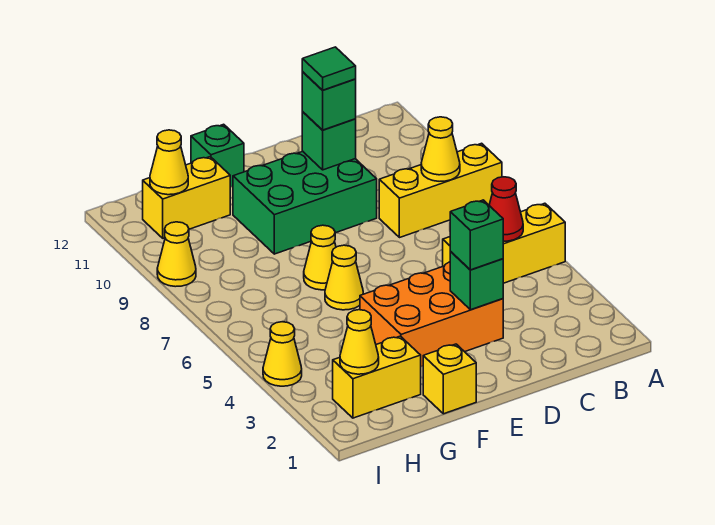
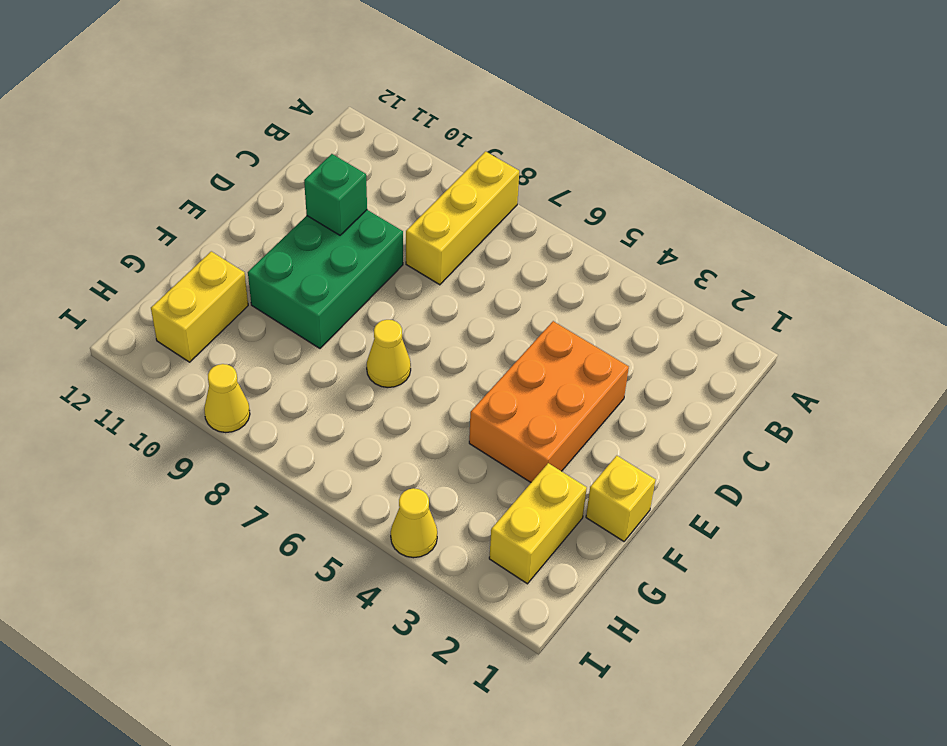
none -> yellow brick A5:C5 level 1
none -> yellow cone F6 level 1
none -> green brick F12 level 1

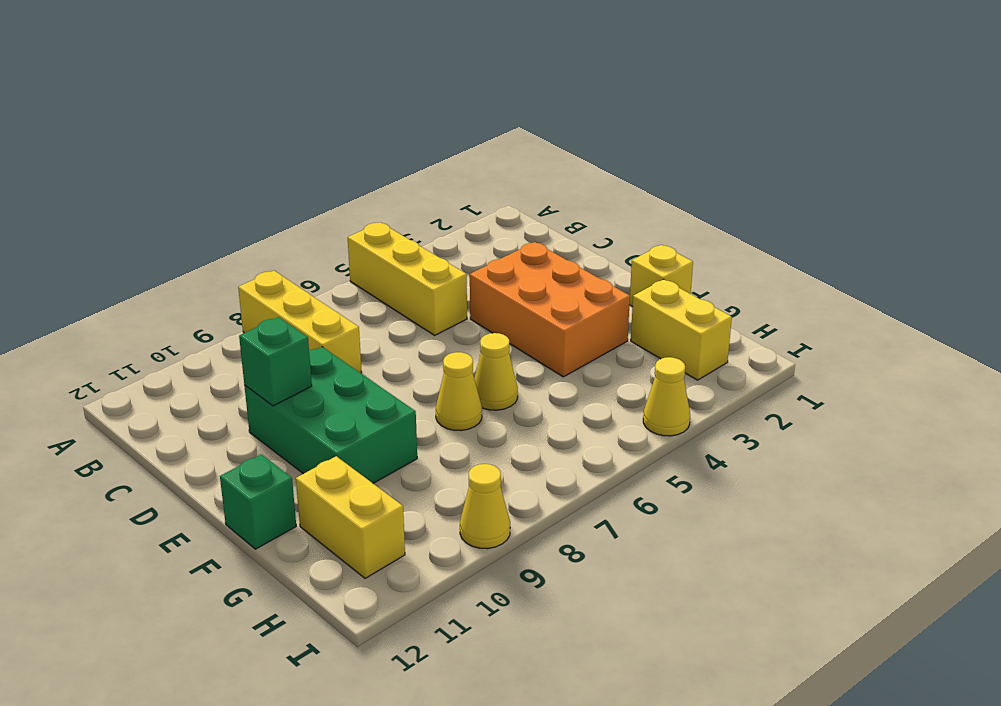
none -> red cone B5 level 2
none -> yellow cone B8 level 2
none -> green brick D3 level 2

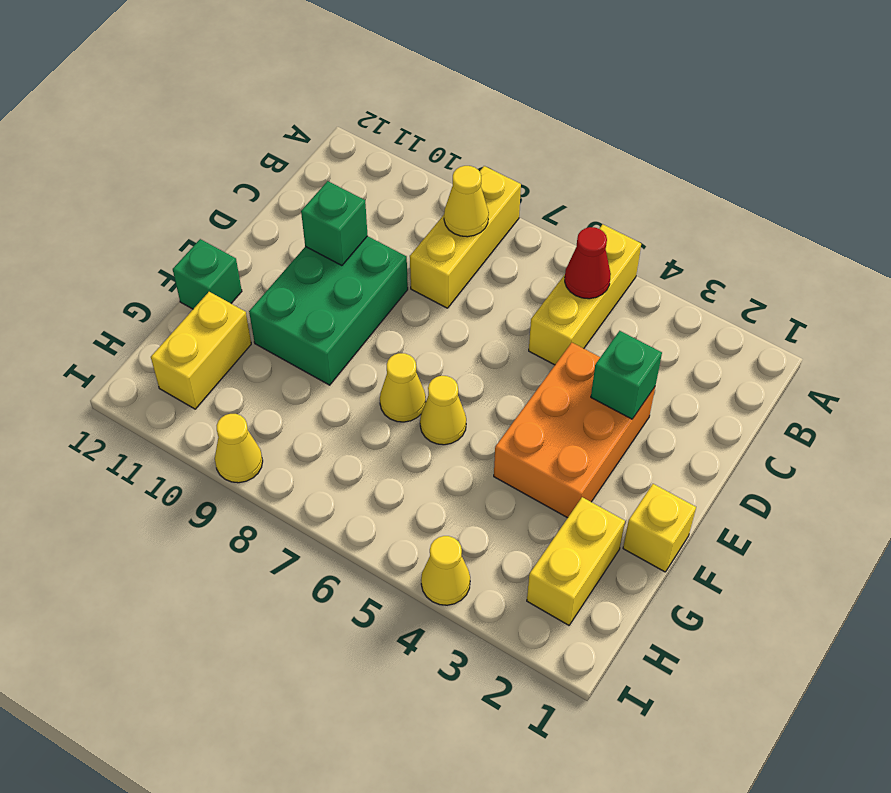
none -> yellow cone H2 level 2
none -> yellow cone H11 level 2
none -> green brick D3 level 3

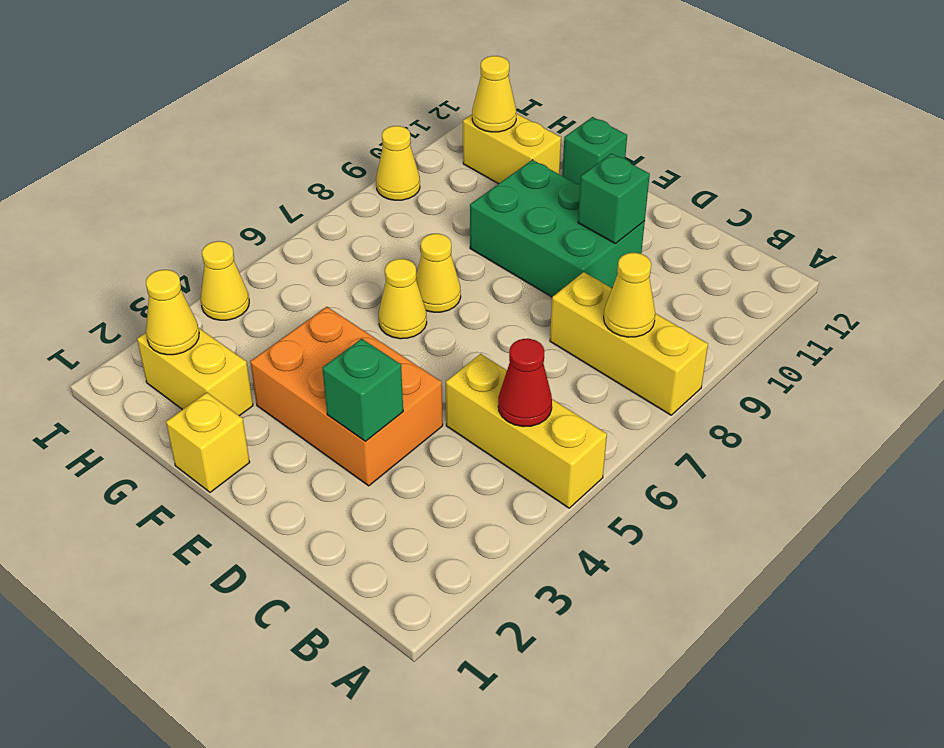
none -> green brick D3 level 3
none -> green brick D10 level 3
none -> green tile D10 level 4

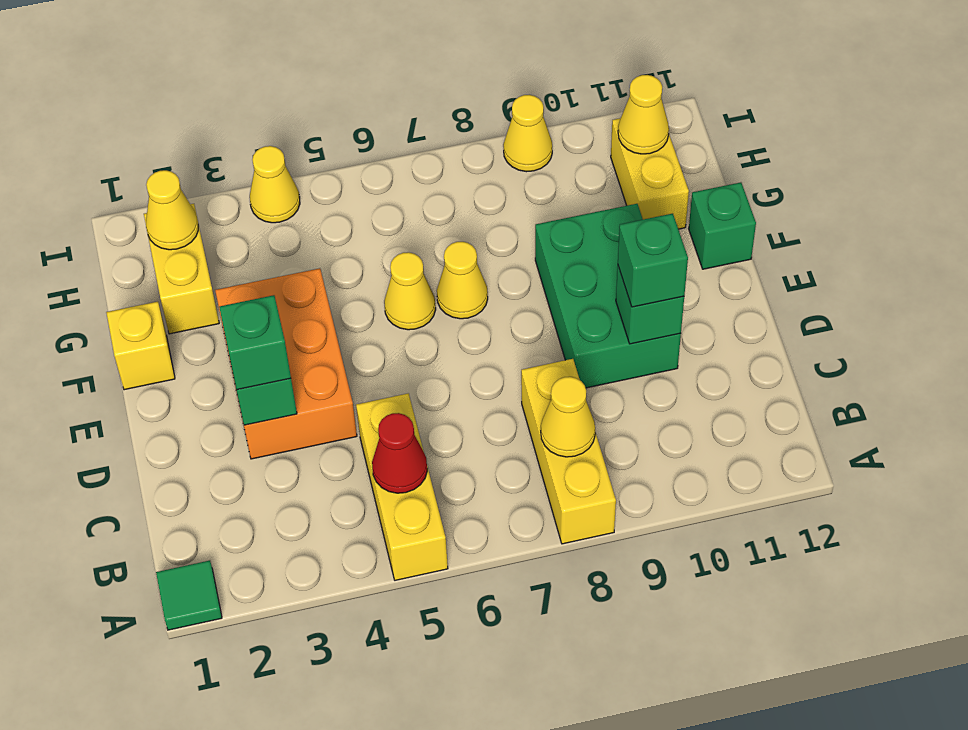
green tile A1 level 1 -> green tile D10 level 4

